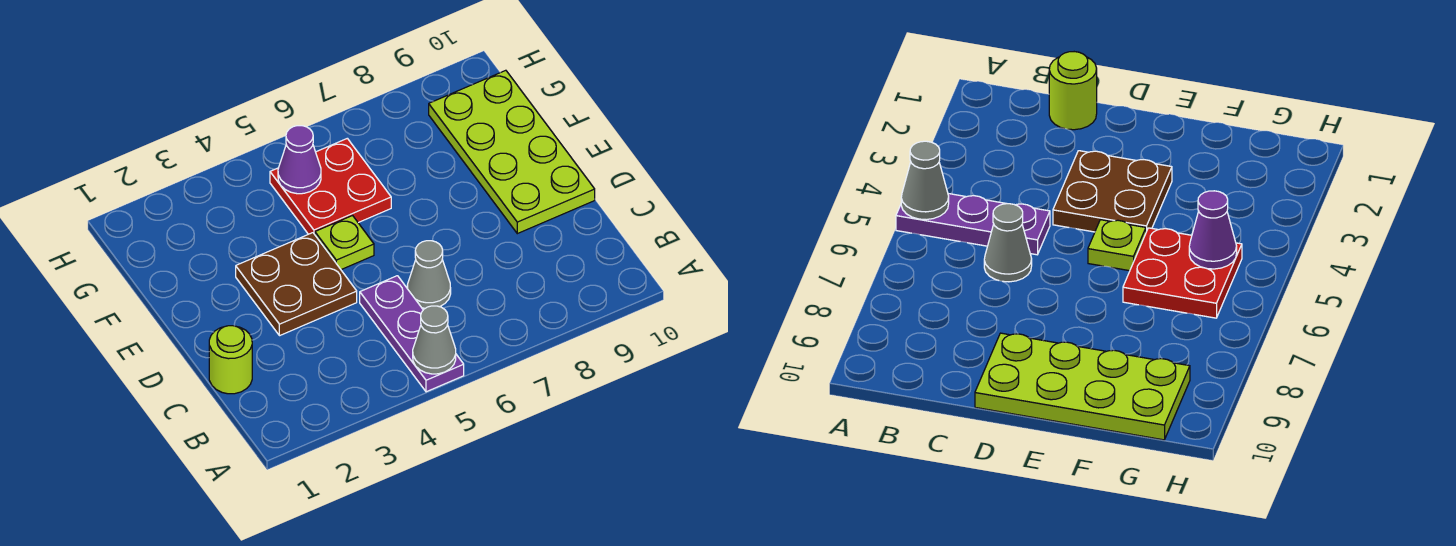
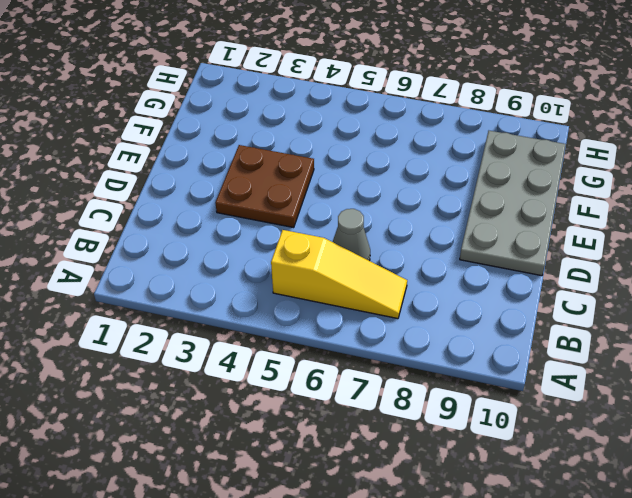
yellow slope B5:B7 level 1 top 5 -> purple plate A5:C5 level 1
grey plate D9:G10 level 1 -> lime plate D9:G10 level 1
none -> lime round brick C1 level 1
none -> lime plate E5 level 1

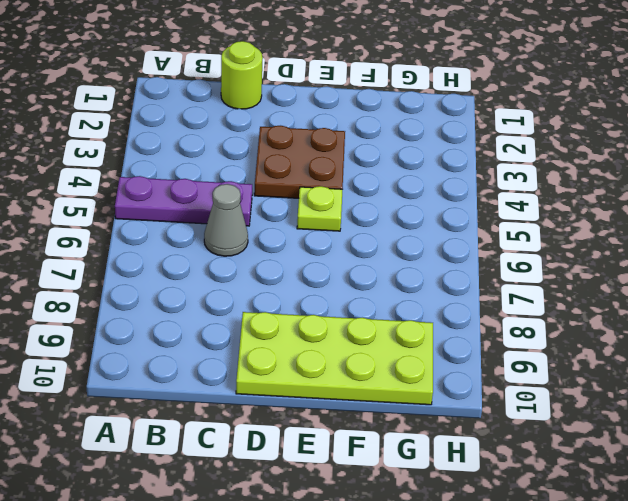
none -> red plate F5:G6 level 1
none -> grey cone A5 level 2

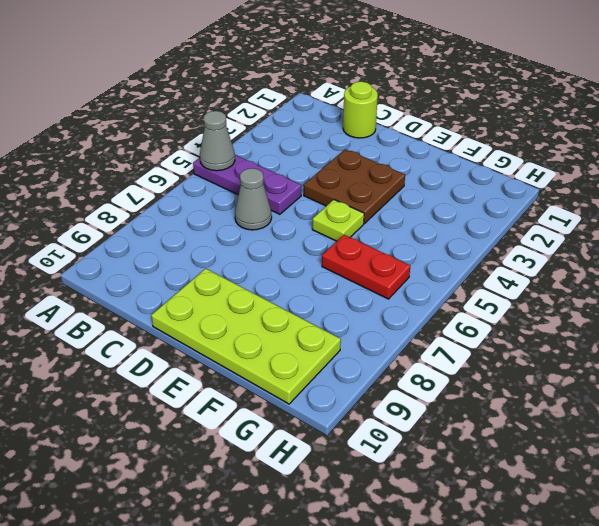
red plate F6:G6 level 1 -> red plate F5:G6 level 1
none -> purple cone G5 level 2

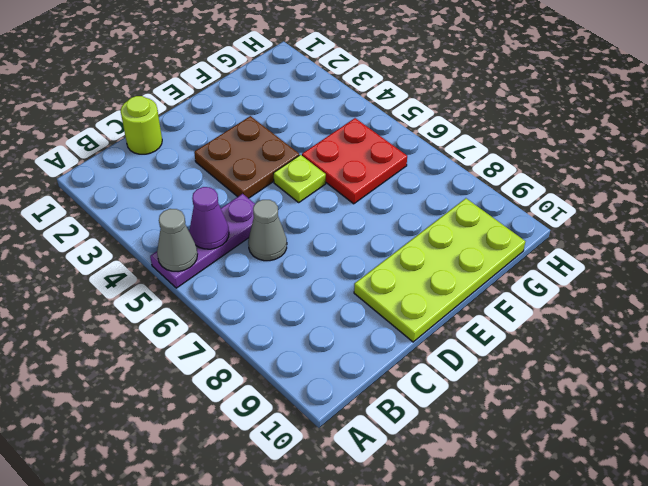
purple cone B5 level 2 -> purple cone G5 level 2

